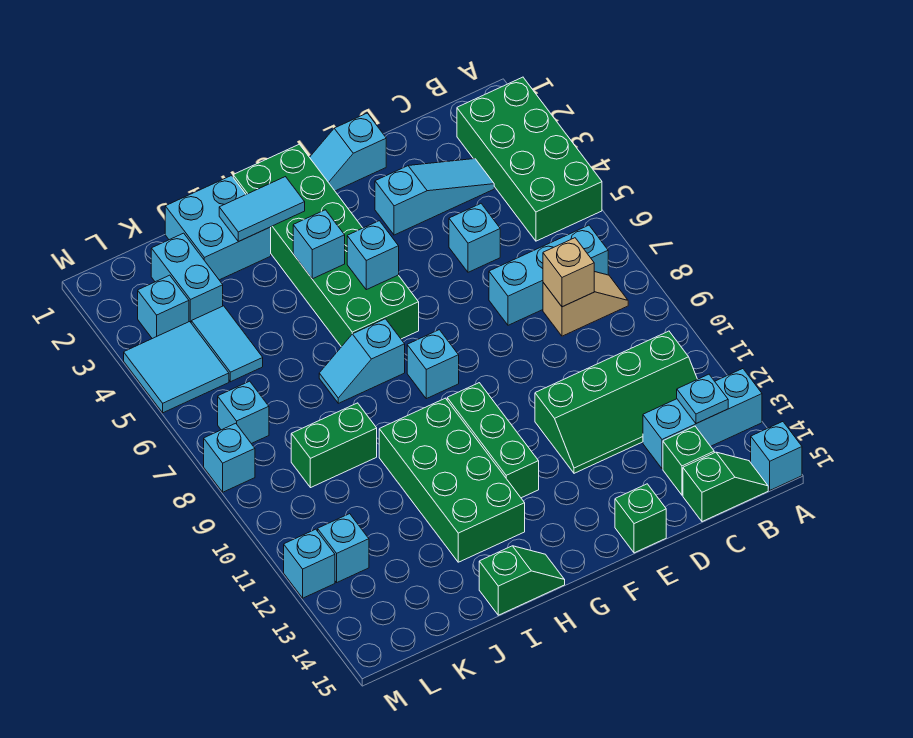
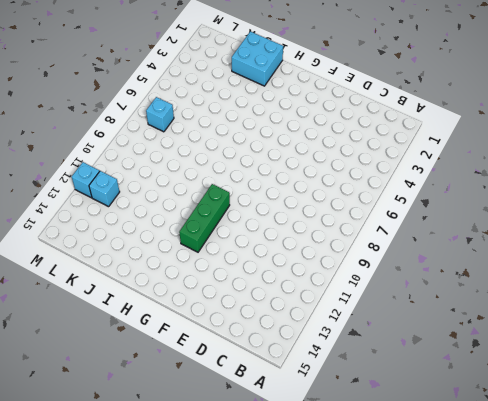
none -> green brick A2:B5 level 1
none -> cyan brick A13:C13 level 1
none -> cyan brick A15 level 1
none -> cyan brick B7:D7 level 1

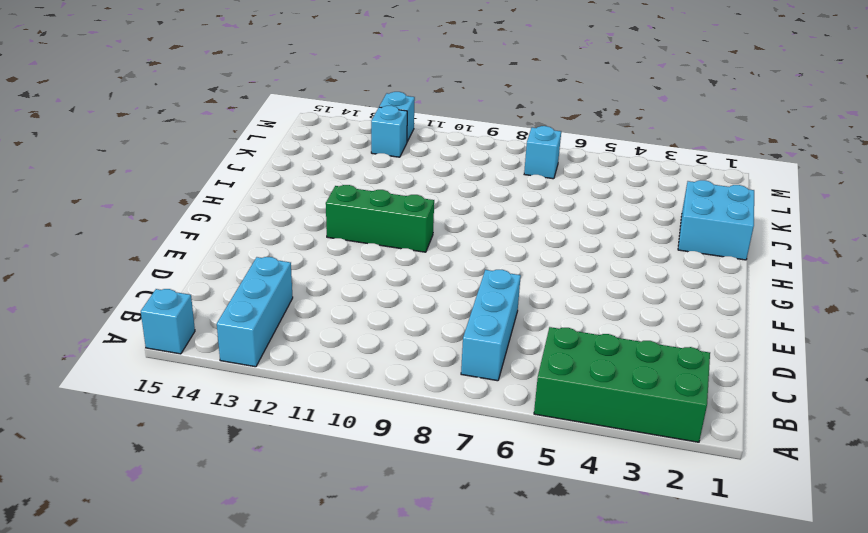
none -> tan slope B8:C8 level 1 top C
none -> green slope B11:E12 level 1 top 11
none -> green slope B15:C15 level 1 top C
none -> cyan slope C3:E3 level 1 top E

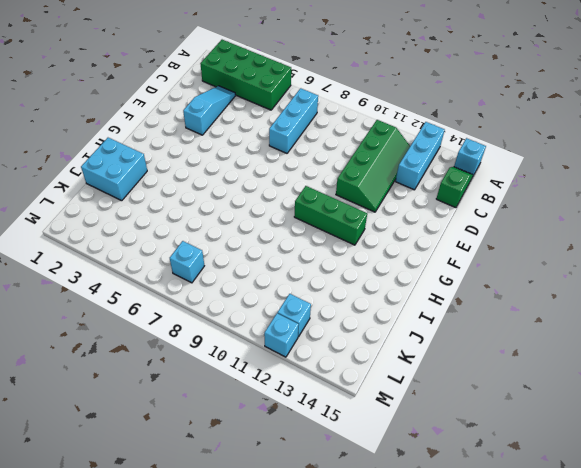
none -> tan slope B8:C8 level 1 top C
none -> green brick C14 level 1
none -> cyan brick D5 level 1
none -> cyan slope E1:F1 level 1 top E

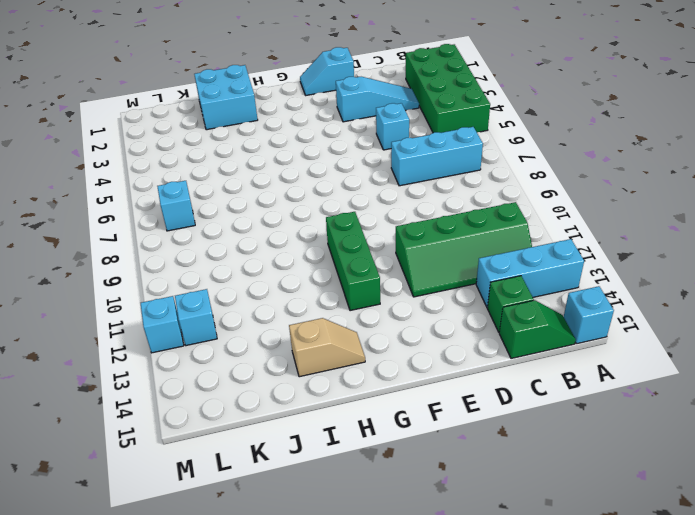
tan slope H14:I14 level 1 top I -> tan slope B8:C8 level 1 top C
none -> green brick E15 level 1
none -> green brick G1:H6 level 1
none -> cyan brick G8 level 1
none -> cyan slope H7:I7 level 1 top H

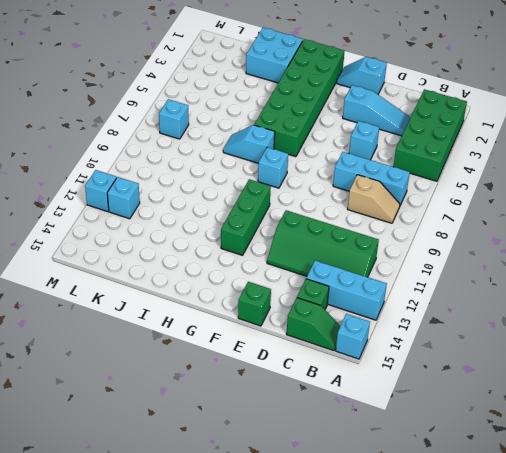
none -> green brick H10:I13 level 1
none -> green slope H15:I15 level 1 top I
none -> green brick J9:K9 level 1
none -> cyan brick K2:K3 level 1

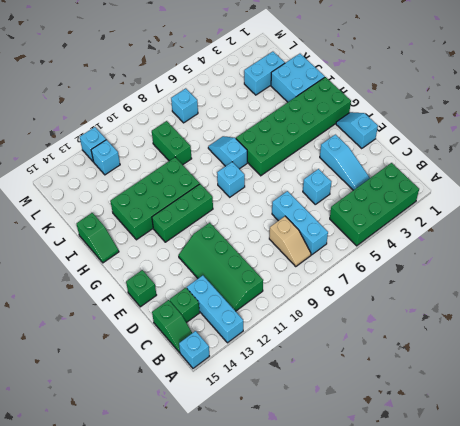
none -> cyan tile K4:K5 level 1
none -> cyan brick L3 level 1
none -> cyan tile L4:M5 level 1
none -> cyan brick M8 level 1

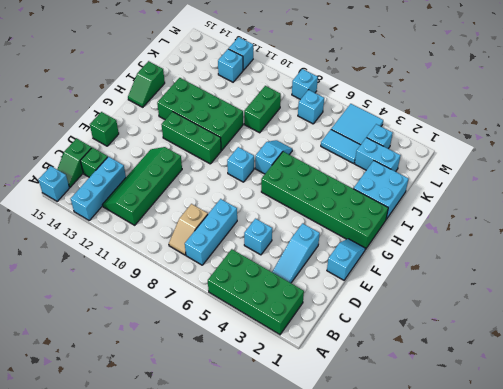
none -> cyan plate B13 level 2
none -> tan brick C8 level 2
none -> cyan brick G5 level 2
none -> cyan tile H2:I2 level 2

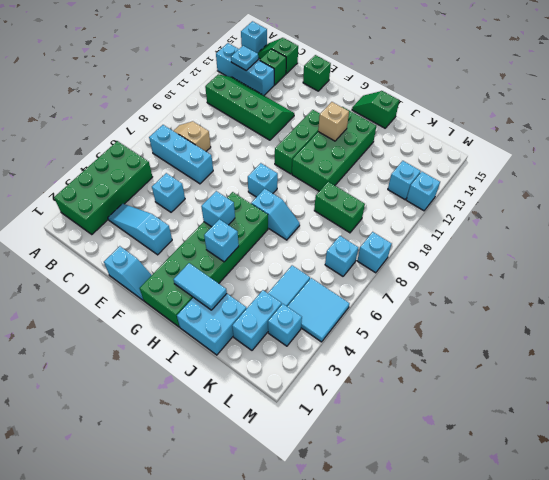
tan brick H12 level 2 -> tan brick C8 level 2

